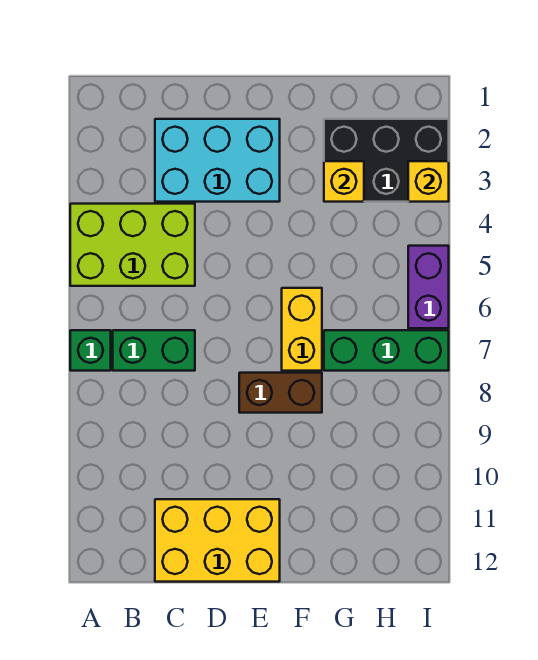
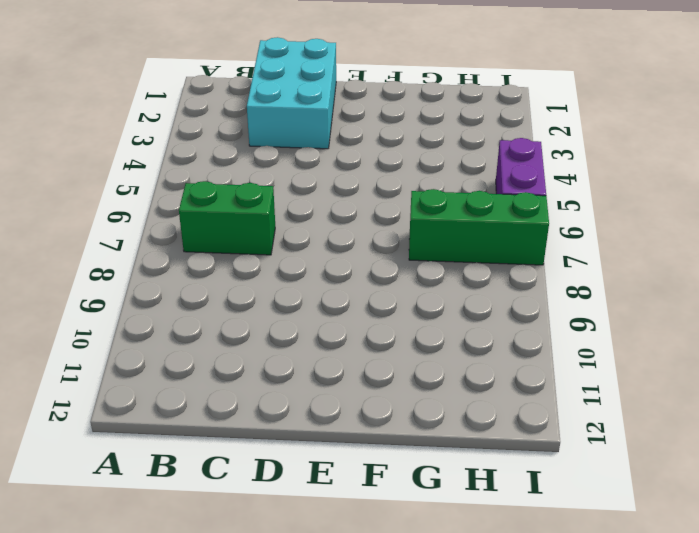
cyan brick C1:D3 level 1 -> cyan brick C2:E3 level 1
none -> lime brick A4:C5 level 1
none -> green brick A7 level 1
none -> yellow brick C11:E12 level 1

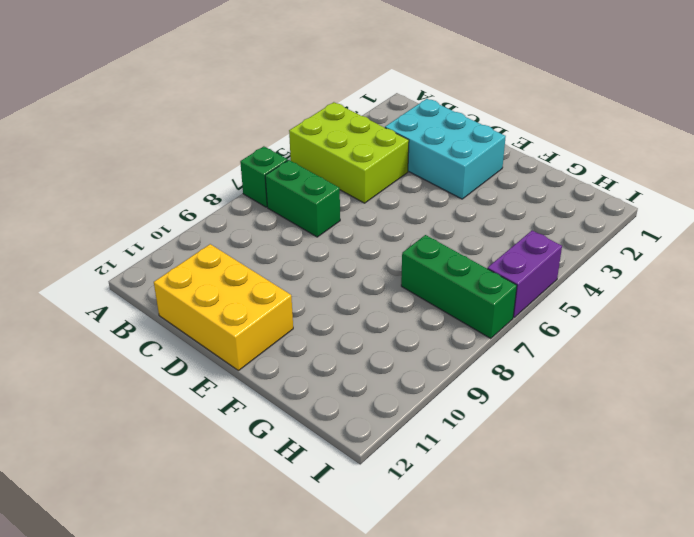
none -> brown brick E8:F8 level 1
none -> yellow brick F6:F7 level 1
none -> black brick G2:I3 level 1

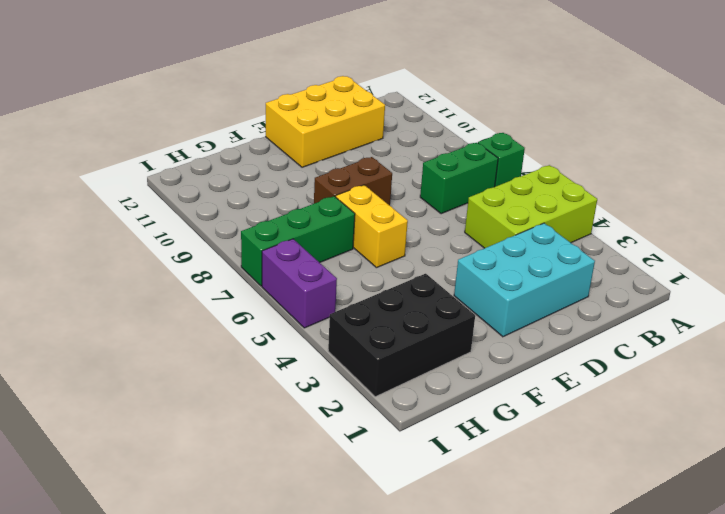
none -> yellow brick G3 level 2
none -> yellow brick I3 level 2

